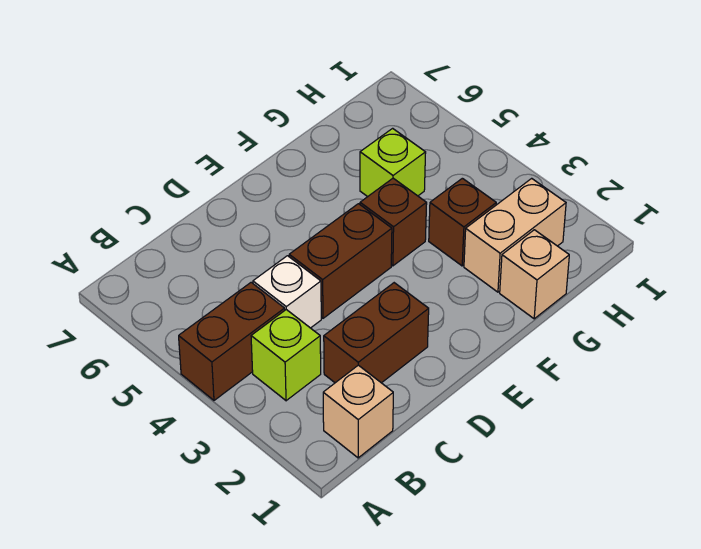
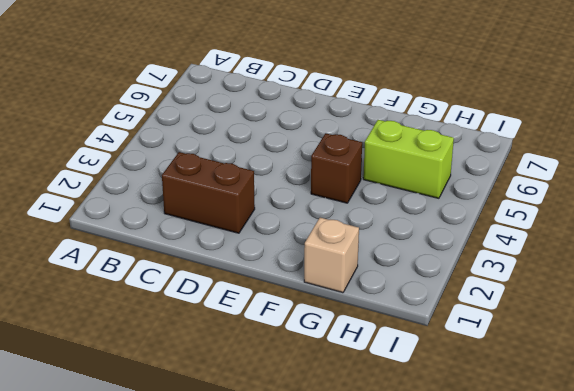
lime brick G5:H5 level 1 -> lime brick G5 level 1
none -> brown brick A4:B4 level 1
none -> tan brick B1 level 1

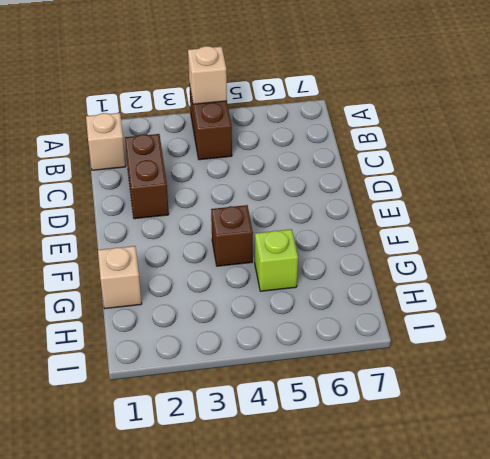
tan brick A4 level 2 -> none
none -> lime brick B3 level 1
none -> white brick C4 level 1

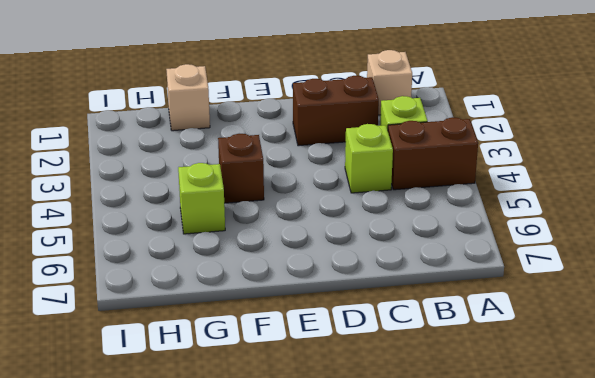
lime brick C4 level 1 -> white brick C4 level 1
none -> brown brick D4:E4 level 1
none -> tan brick G2:H2 level 1

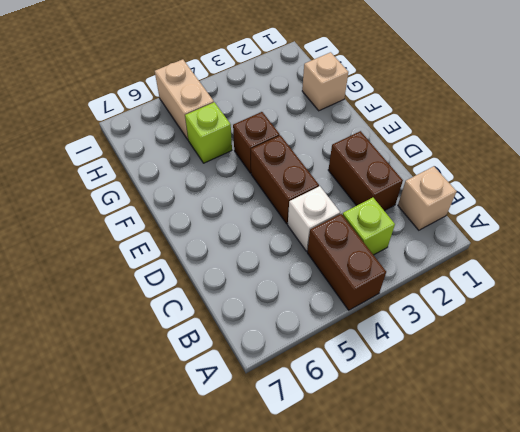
tan brick H5:I5 level 1 -> tan brick G2:H2 level 1
none -> brown brick G3 level 1

